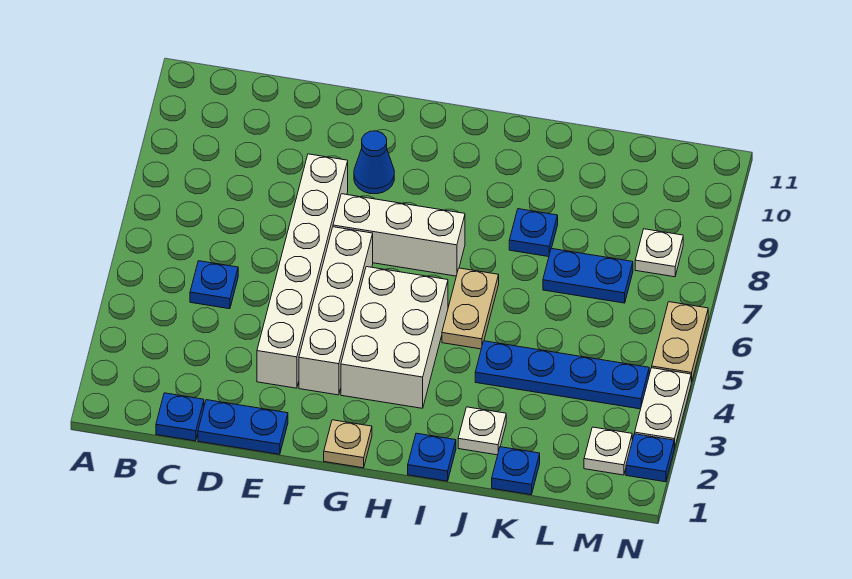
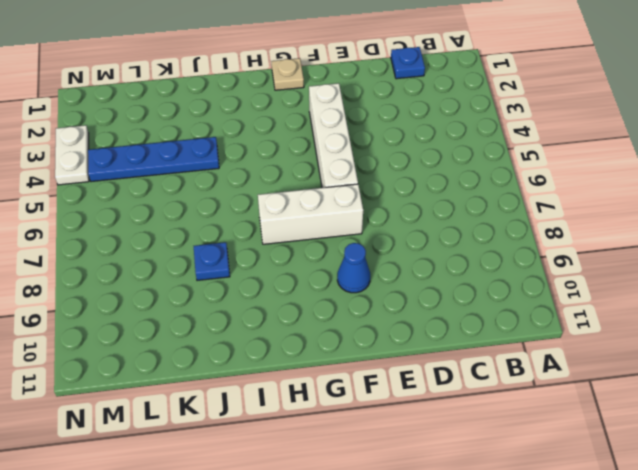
none -> blue plate C5 level 1
none -> blue plate D1:E1 level 1
none -> white brick E3:E8 level 1

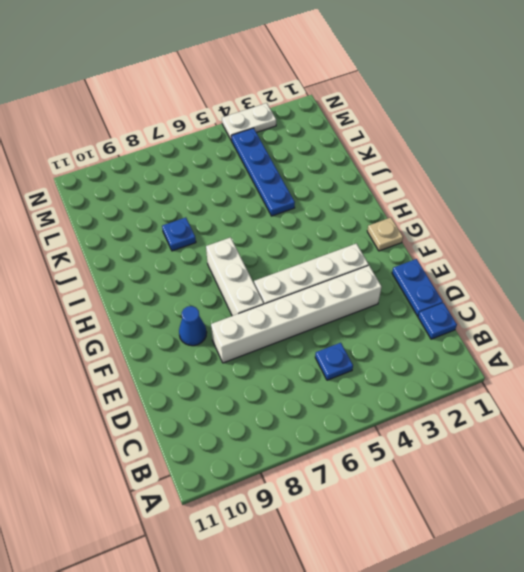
none -> white brick G3:H5 level 1
none -> blue plate I1 level 1
none -> tan plate I5:I6 level 1

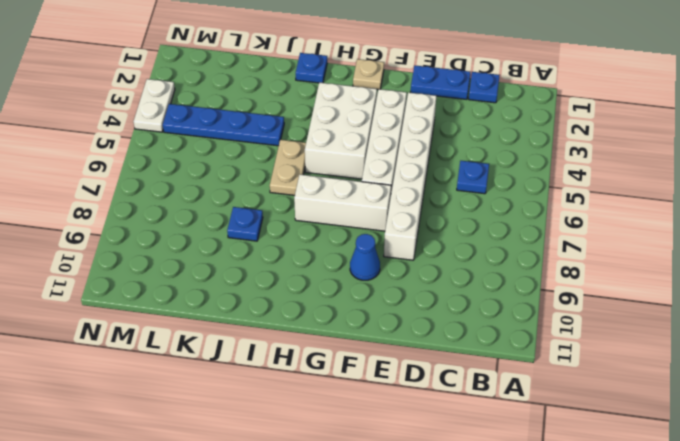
none -> white plate J2 level 1
none -> blue plate K1 level 1
none -> blue plate K7:L7 level 1

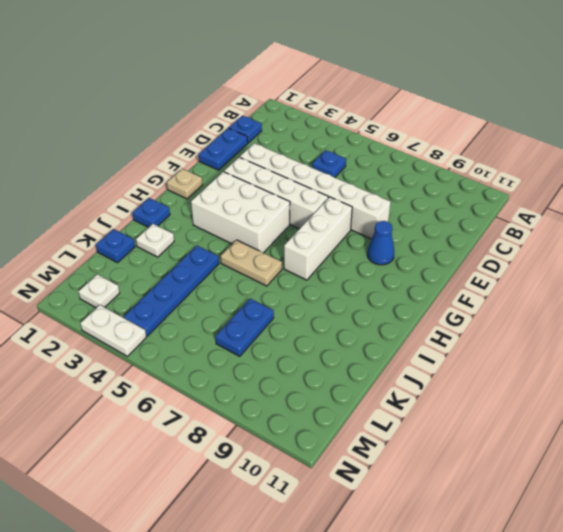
none -> blue plate J8 level 1
none -> white plate M8 level 1
none -> blue plate N2 level 1

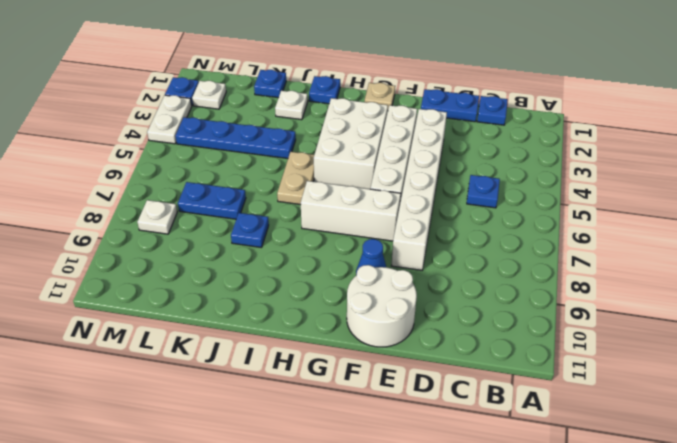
white round brick E10:F11 level 1 -> none
none -> tan plate N5:N6 level 1

